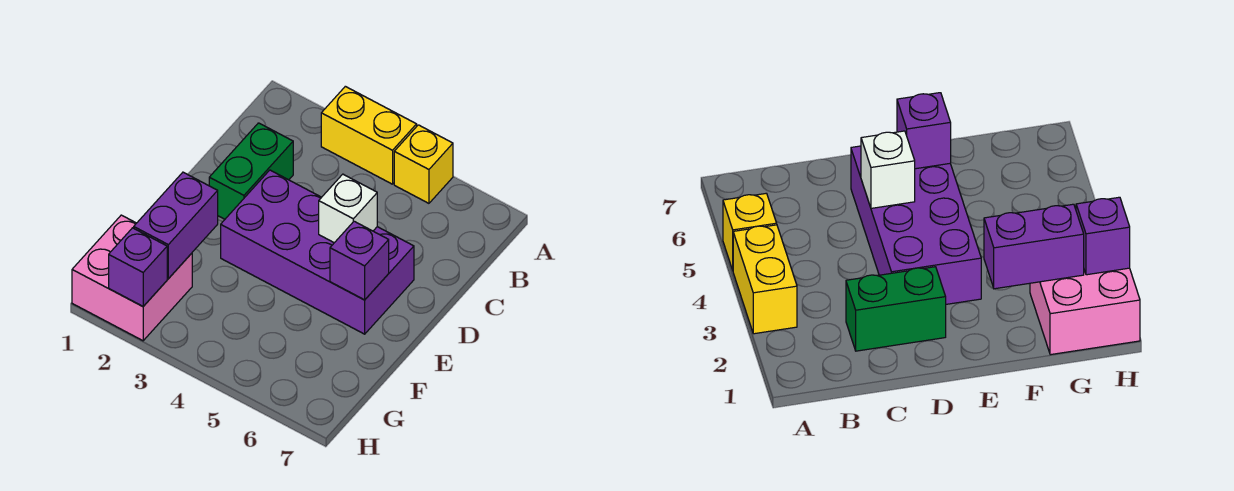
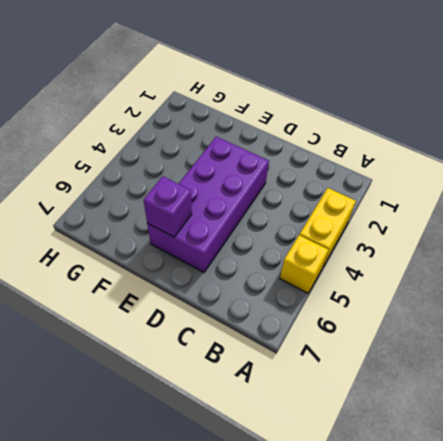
none -> green brick C2:D2 level 1
none -> pink brick G1:H2 level 1

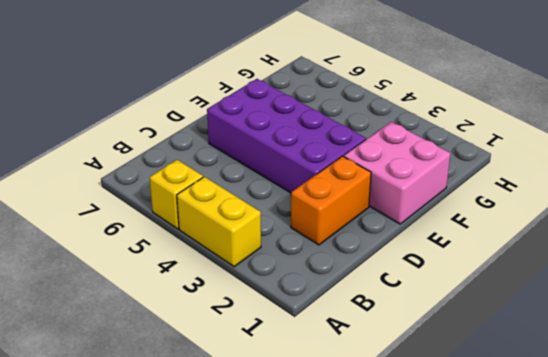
orange brick C2:D2 level 1 -> green brick C2:D2 level 1
pink brick E1:F2 level 1 -> pink brick G1:H2 level 1
none -> white brick D5 level 2
none -> purple brick E6 level 2

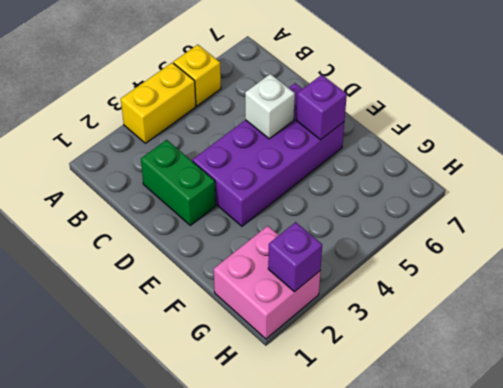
none -> purple brick F2:G2 level 2

